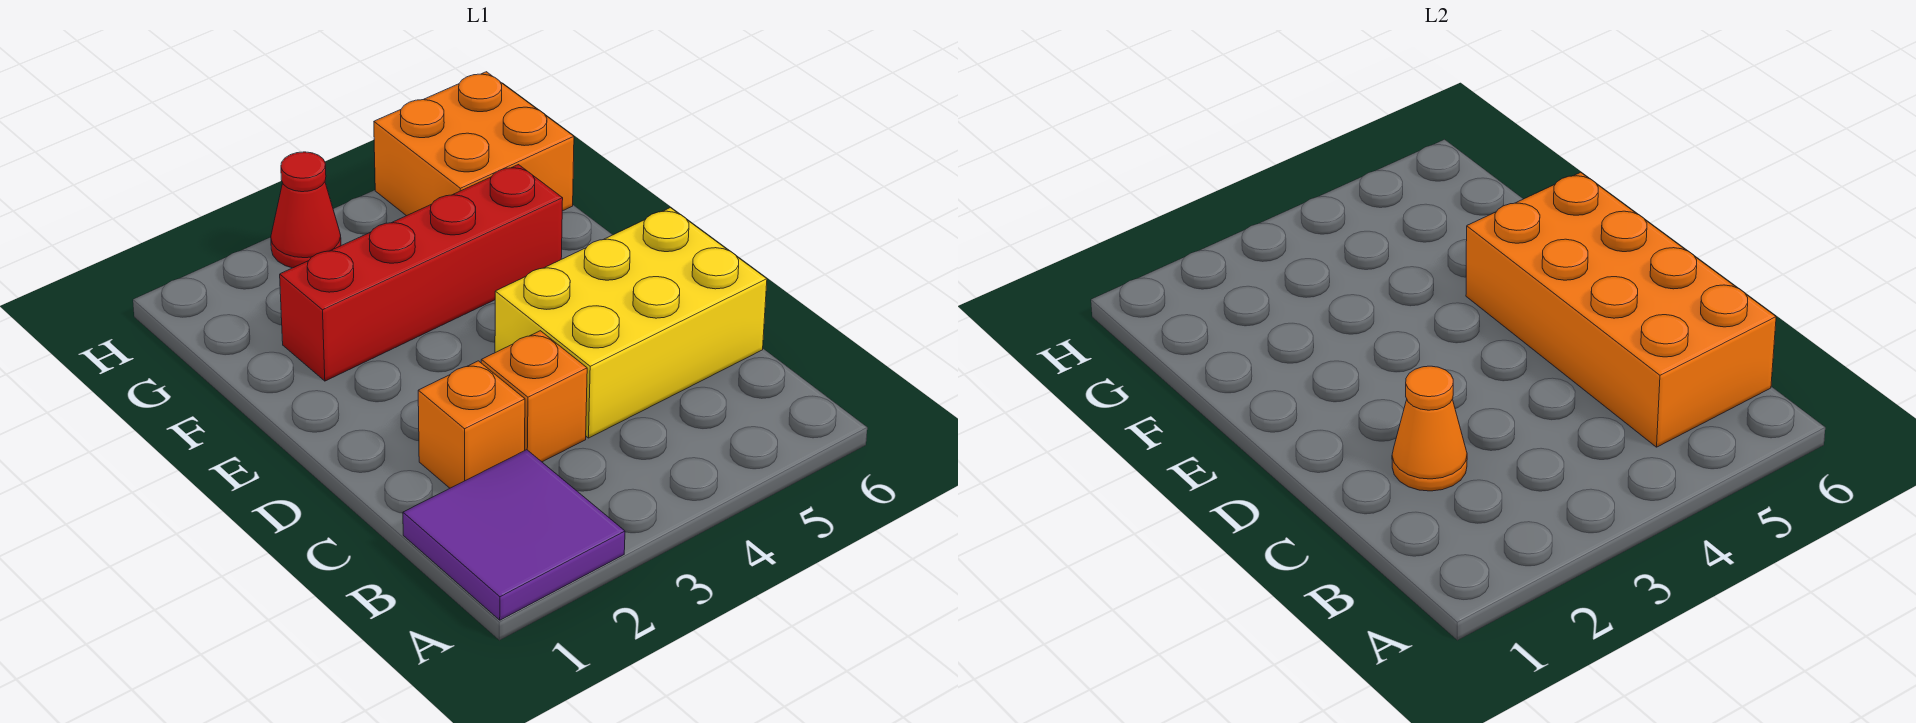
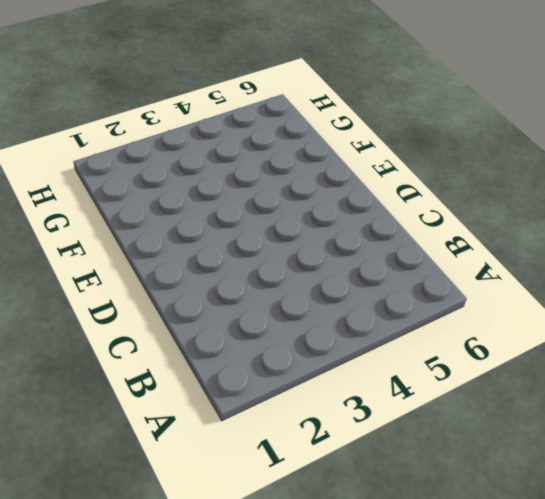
none -> purple tile A1:B2 level 1
none -> orange brick C2 level 1

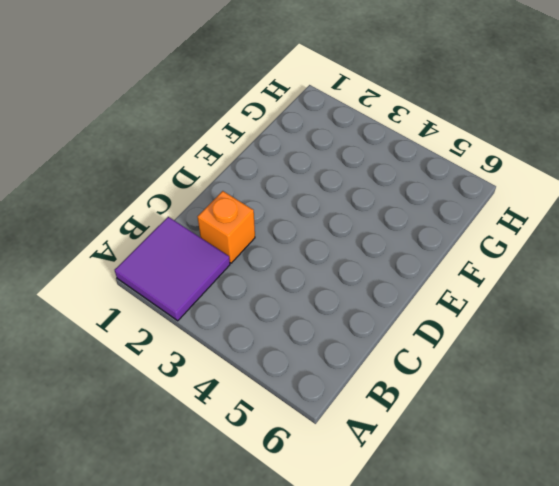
none -> orange brick C3 level 1
none -> yellow brick C4:D6 level 1

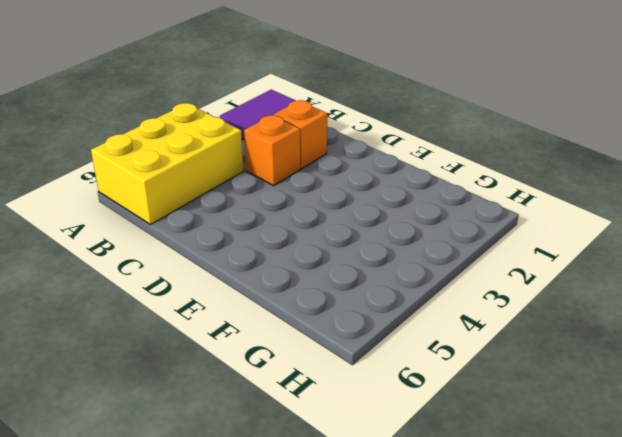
yellow brick A4:B6 level 1 -> yellow brick C4:D6 level 1
none -> red brick F2:F5 level 1
none -> orange brick G5:H6 level 1

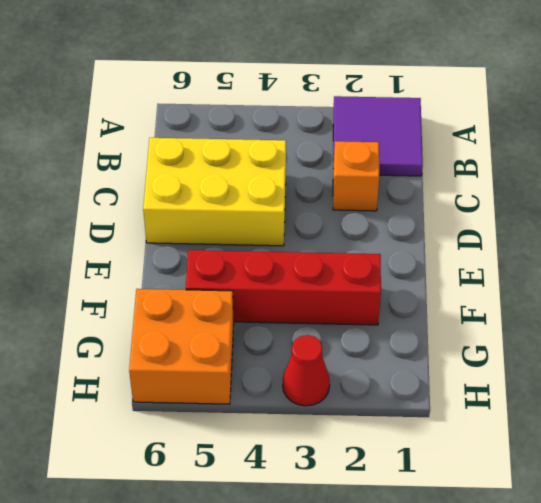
none -> orange brick C3 level 1
none -> orange brick B5:E6 level 2

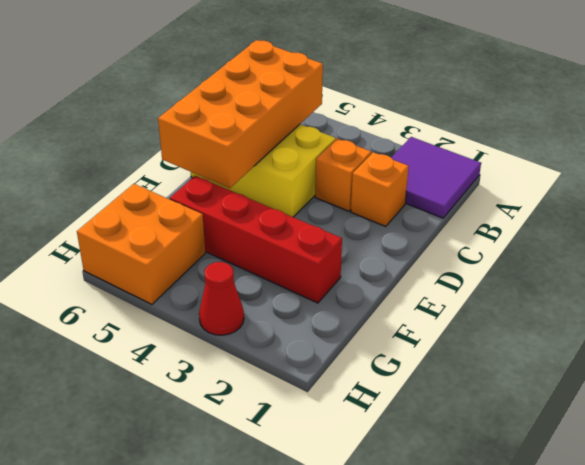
none -> orange cone C2 level 2

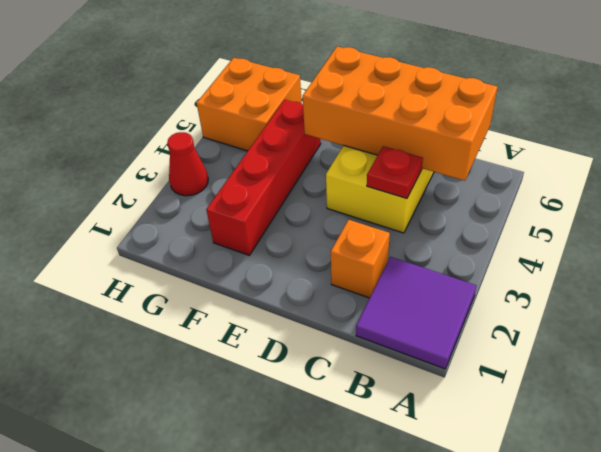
red plate C4 level 2 -> none
none -> orange brick C3 level 1
none -> orange cone C2 level 2

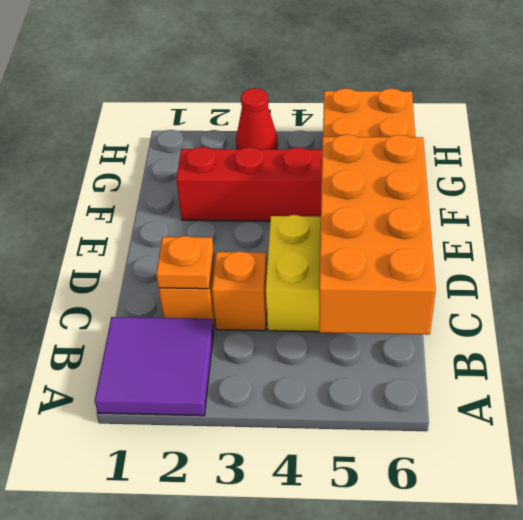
orange plate C2 level 2 -> orange cone C2 level 2

